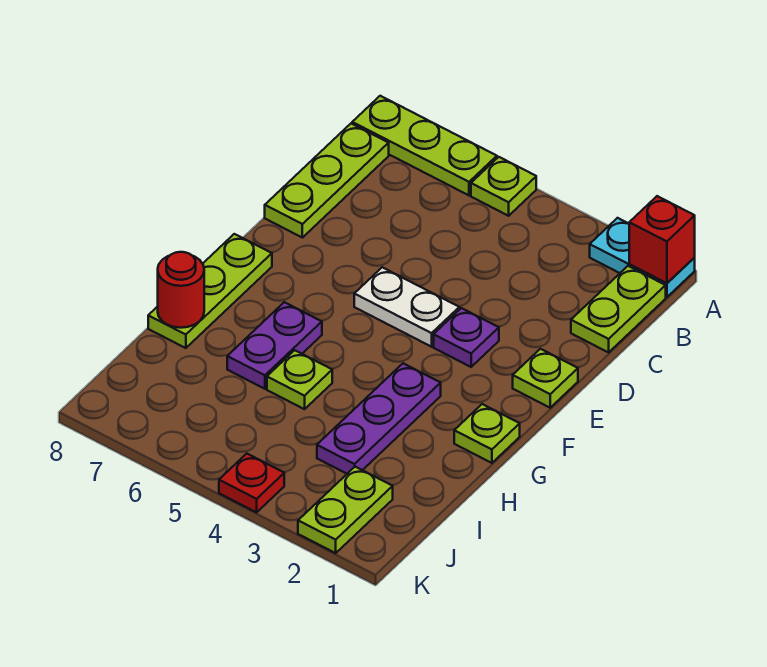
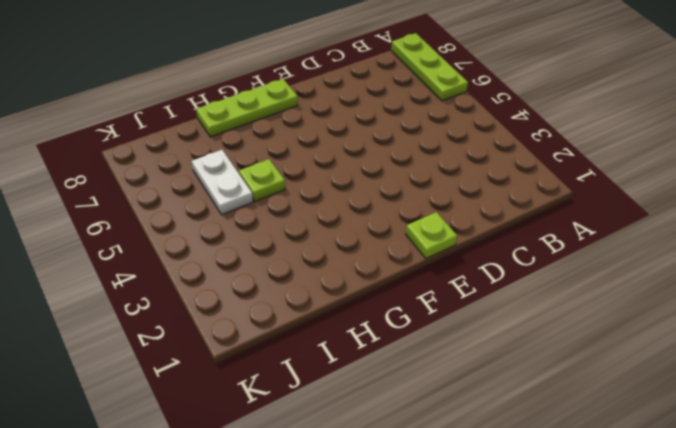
white plate I5:I6 level 1 -> white plate E4:E5 level 1
none -> cyan plate A1:A2 level 1
none -> lime plate A5 level 1
none -> lime plate B1:C1 level 1

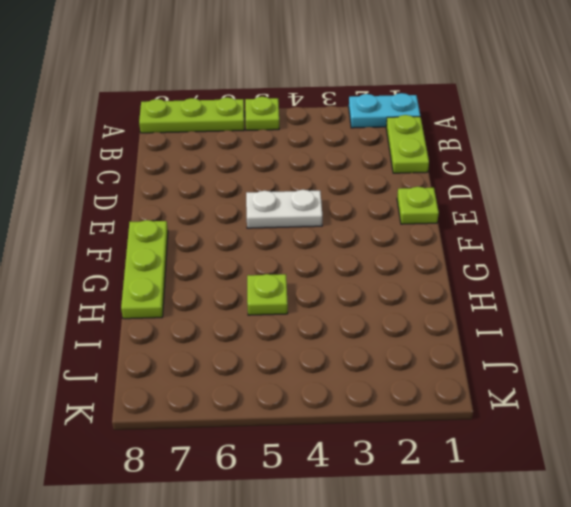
none -> lime plate B8:D8 level 1
none -> purple plate E3 level 1
none -> lime plate G1 level 1

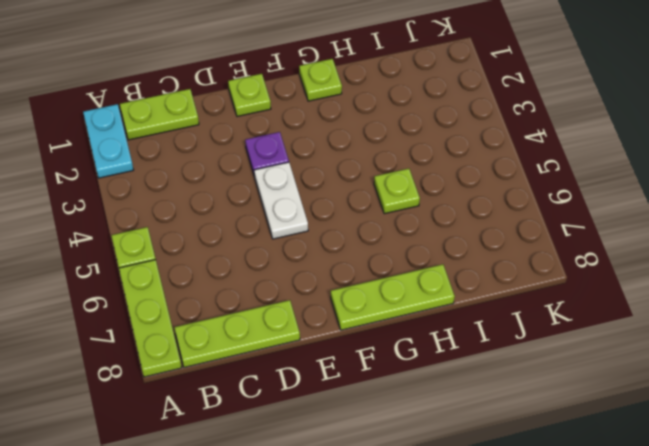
none -> purple plate G3:I3 level 1
none -> purple plate G6:H6 level 1
none -> lime plate J2:K2 level 1

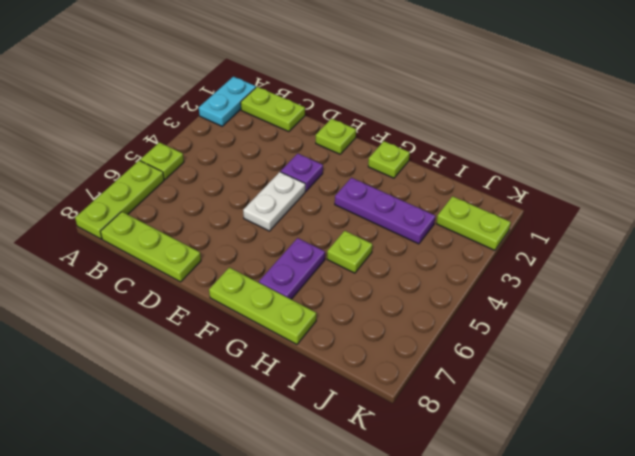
purple plate G6:G7 level 1 -> purple plate G6:H6 level 1
none -> red plate K4 level 1
none -> red brick A1 level 2
none -> red round brick H8 level 2

